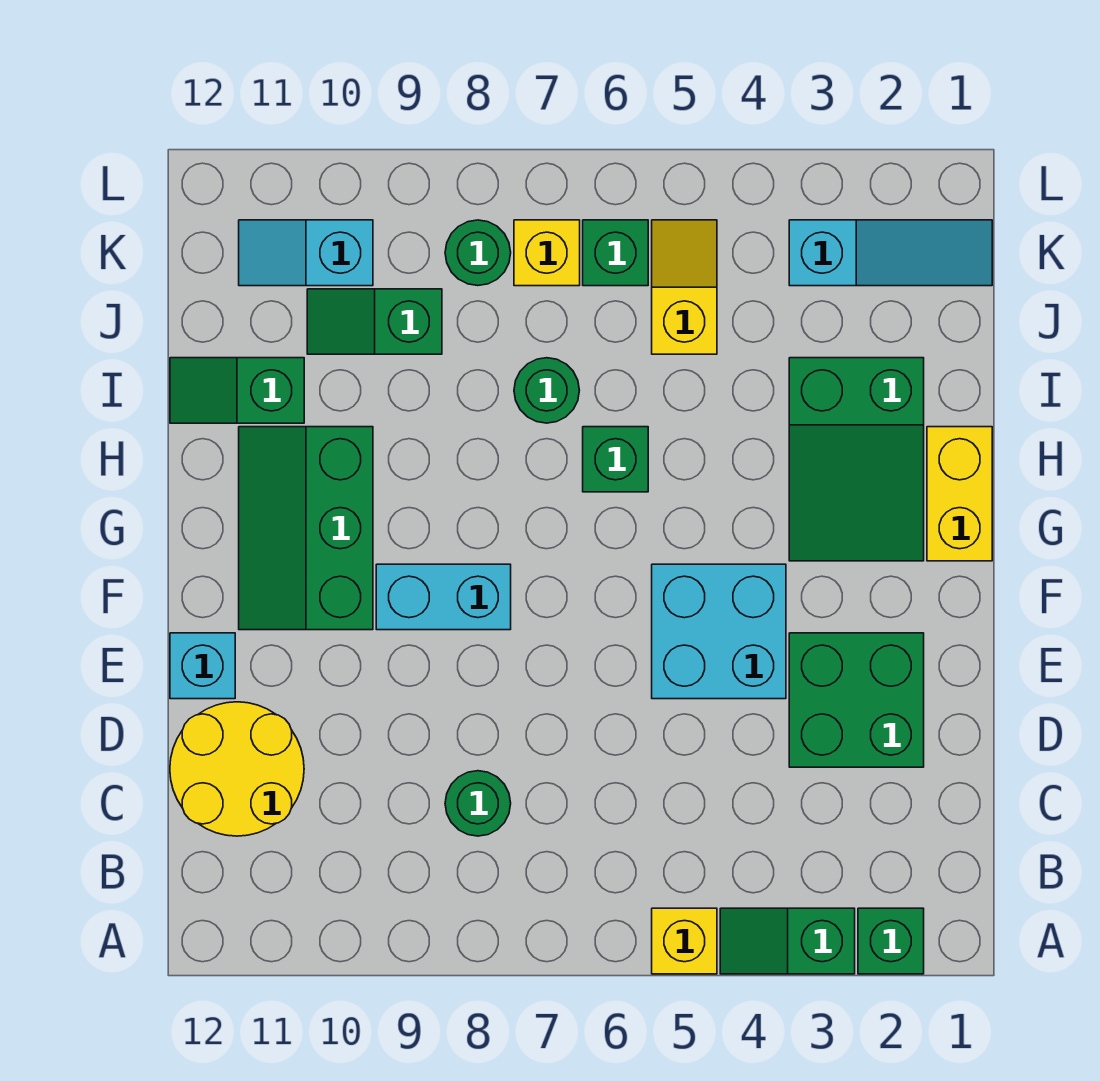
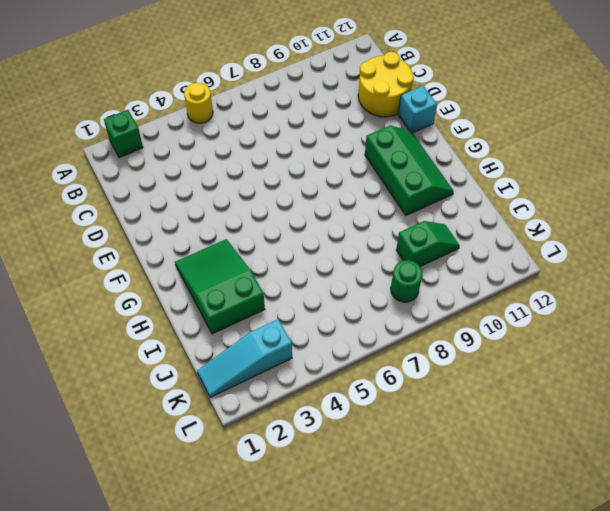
yellow round brick A5 level 1 -> yellow brick A5 level 1
none -> green slope A3:A4 level 1 top 3
none -> green round brick C8 level 1
none -> green brick D2:E3 level 1

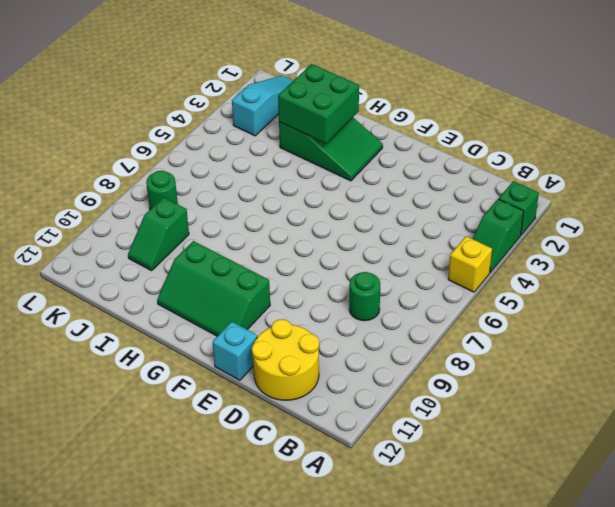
green brick H2:I3 level 2 -> green brick D2:E3 level 1
none -> cyan brick E4:F5 level 1
none -> cyan brick F8:F9 level 1
none -> yellow brick G1:H1 level 1

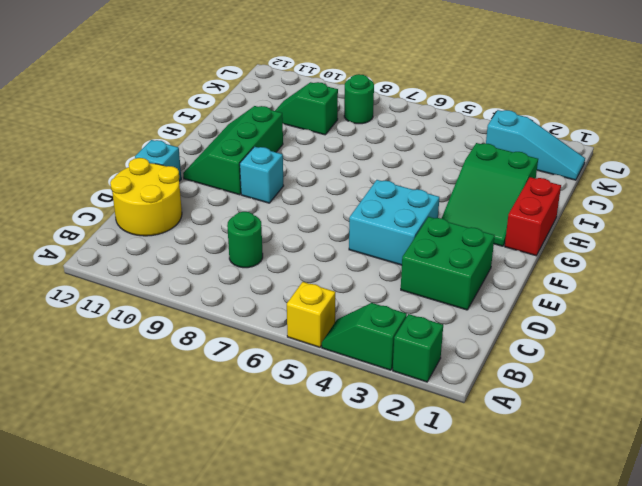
cyan brick F9 level 1 -> cyan brick F8:F9 level 1
red brick G1:H1 level 1 -> yellow brick G1:H1 level 1
none -> green brick H6 level 1
none -> green round brick I7 level 1
none -> green slope I11:I12 level 1 top 11

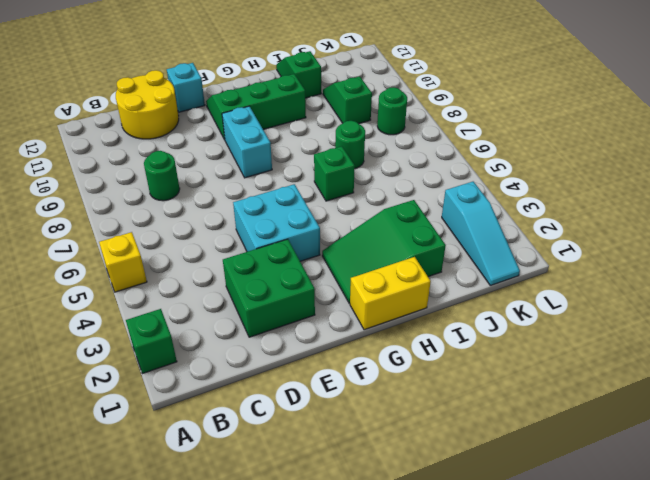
none -> green slope A3:A4 level 1 top 3
none -> yellow slope J5:K5 level 1 top J
none -> green brick K6 level 1

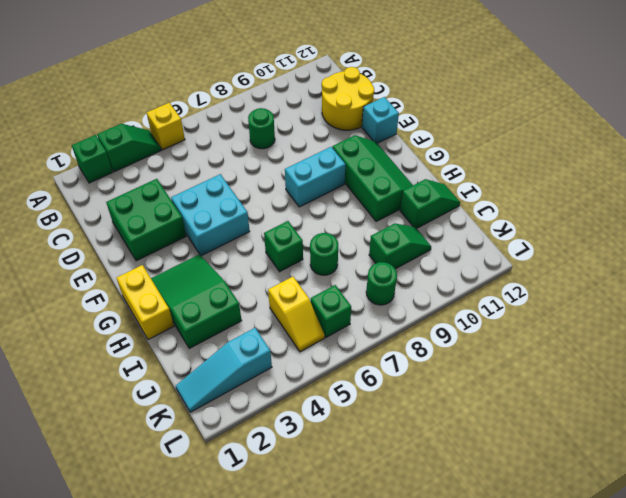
none -> yellow brick K7 level 1
none -> cyan slope K10:K11 level 1 top 10

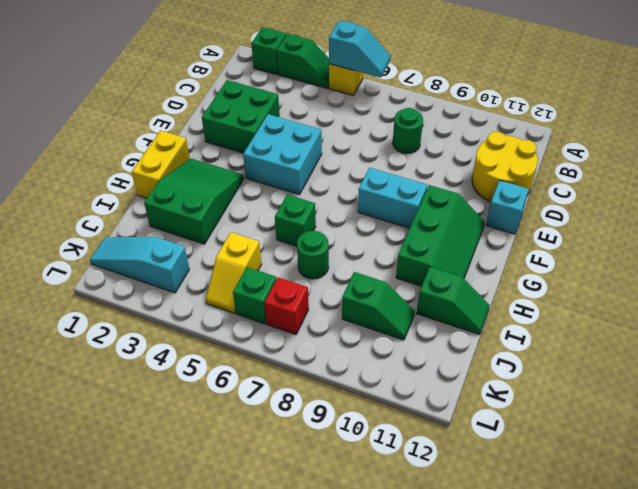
cyan slope A5:A6 level 2 top 5 -> cyan slope K10:K11 level 1 top 10
red brick K7 level 1 -> yellow brick K7 level 1
none -> green round brick K8 level 1

